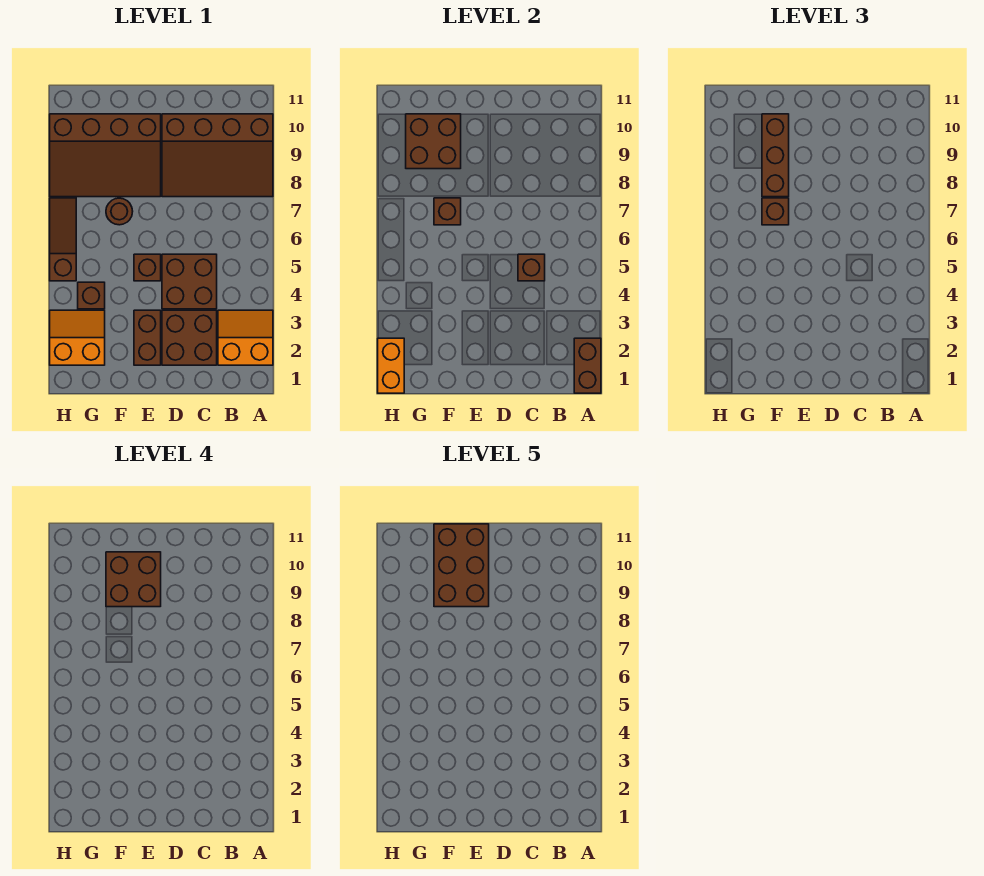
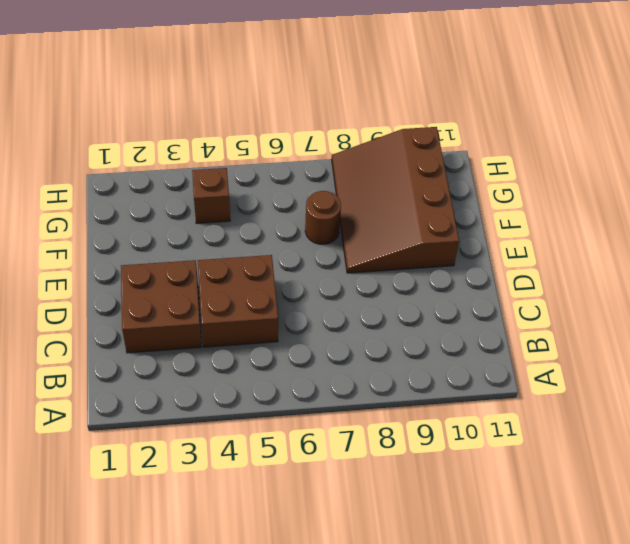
none -> orange slope A2:B3 level 1 top 2
none -> brown slope A8:D10 level 1 top 10
none -> brown brick E2:E3 level 1

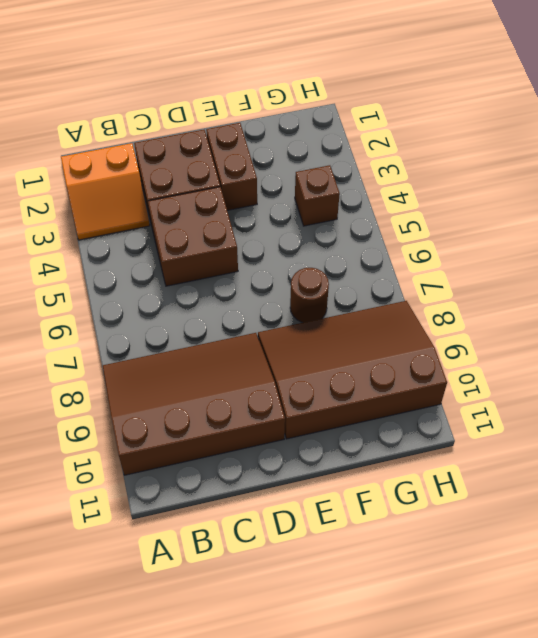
none -> brown brick E5 level 1
none -> orange slope G2:H3 level 1 top 2
none -> brown slope H5:H7 level 1 top 5

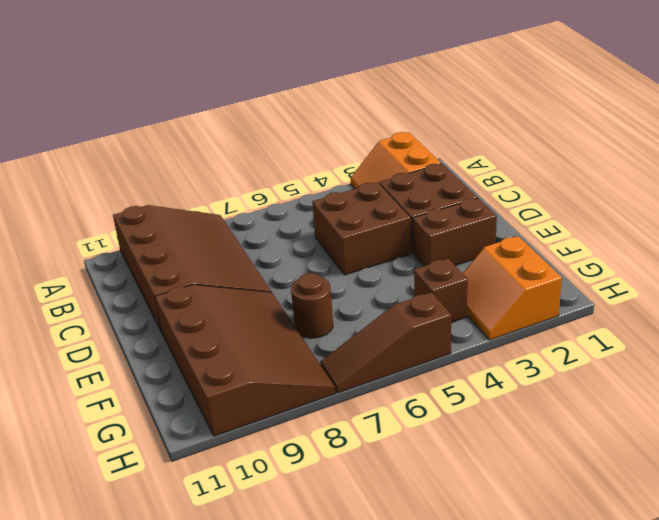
none -> brown brick E5 level 1
none -> brown brick A1:A2 level 2
none -> brown brick C5 level 2

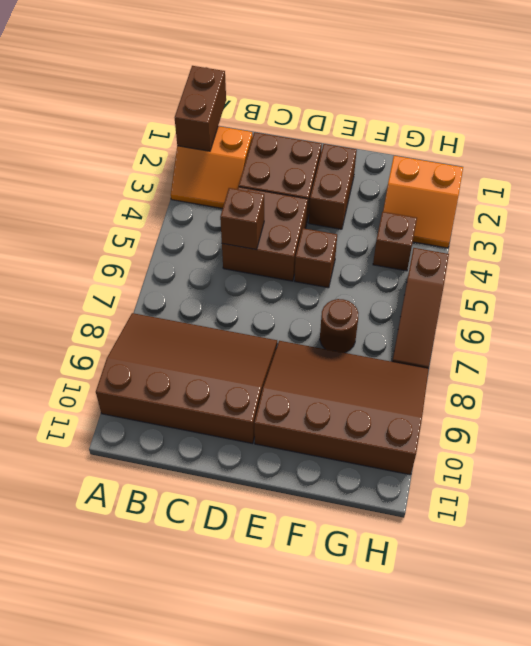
none -> brown brick F7 level 2
none -> brown brick F9:G10 level 2
none -> orange brick H1:H2 level 2

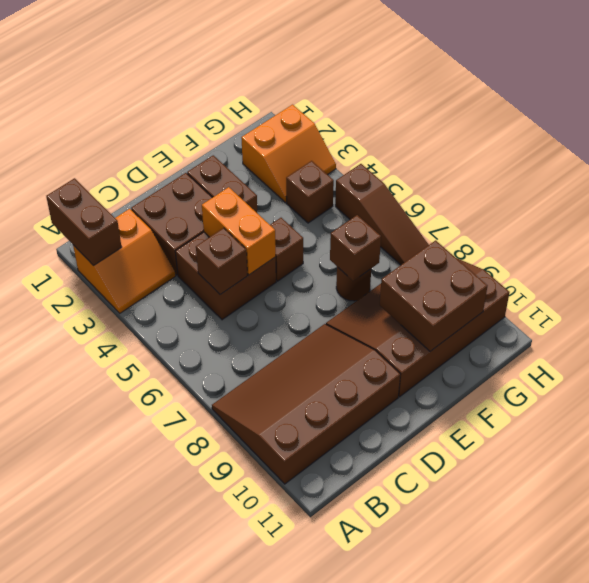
orange brick D4:D5 level 2 -> orange brick H1:H2 level 2
none -> brown brick F7 level 3
none -> brown brick F8:F10 level 3
none -> brown brick E9:F10 level 4

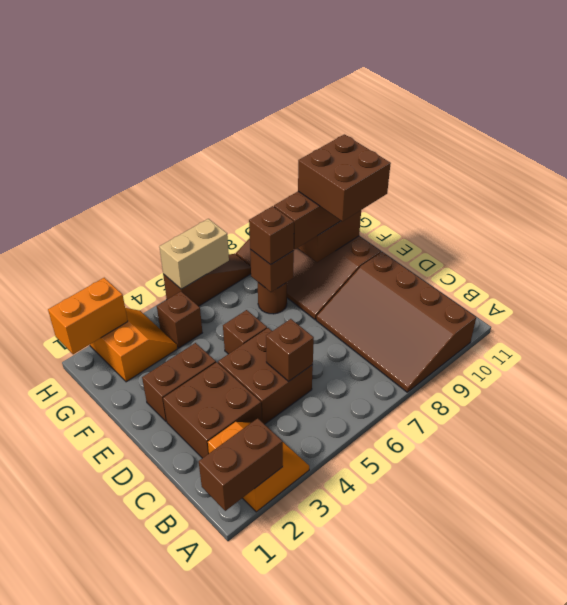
tan brick H5:H6 level 2 -> none
none -> brown brick E9:F11 level 5

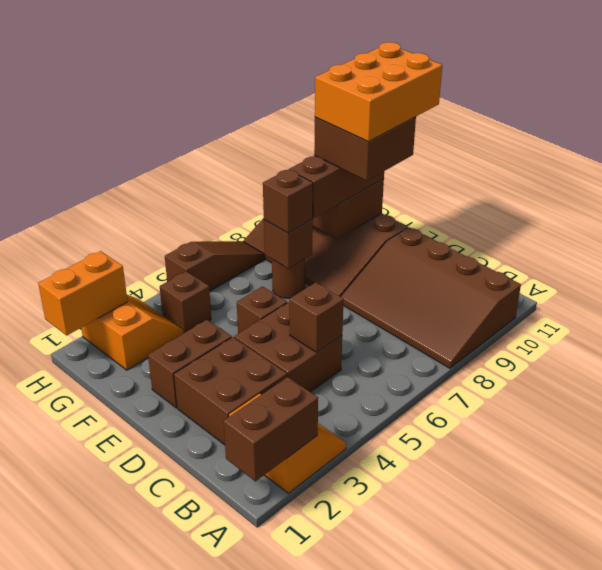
orange brick E9:F11 level 5 -> brown brick E9:F11 level 5

